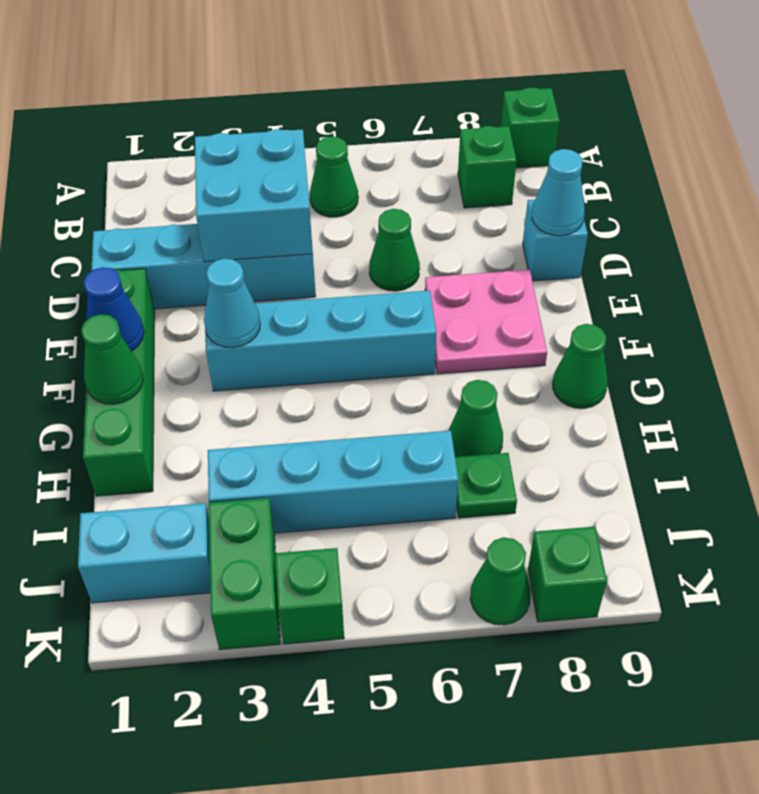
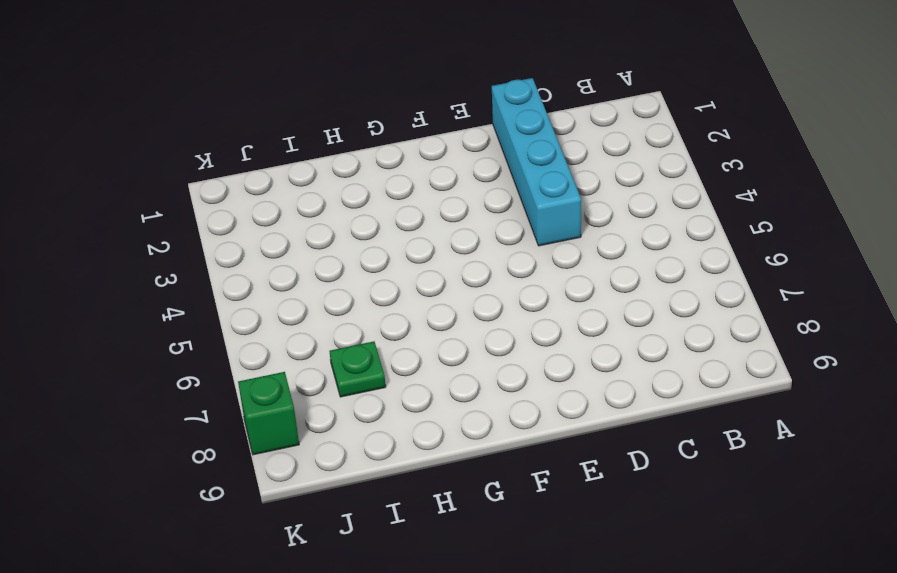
none -> green brick A9 level 1
none -> green cone B5 level 1
none -> green brick B8 level 1

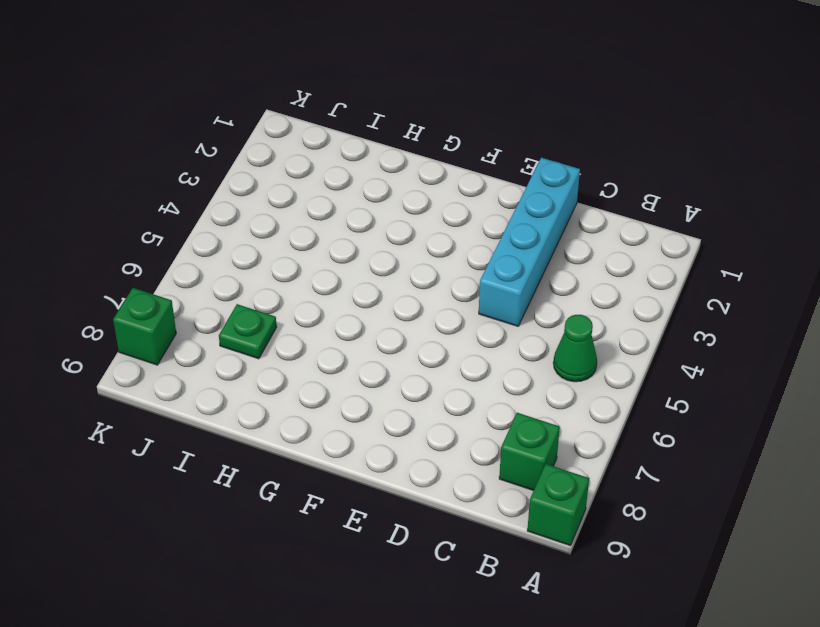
none -> green cone D6 level 1
none -> cyan brick D9 level 1
none -> green brick E1:H1 level 1

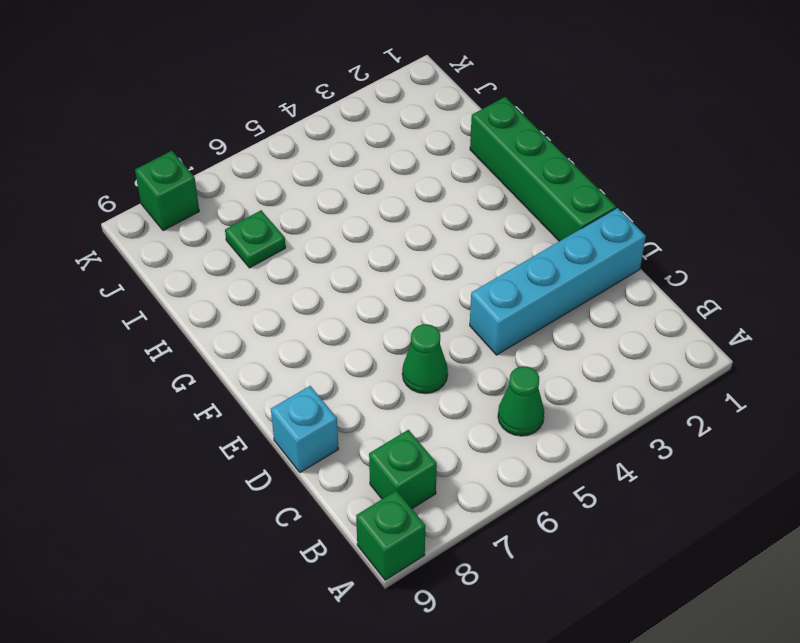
none -> pink plate E7:F8 level 1
none -> cyan brick F3:F6 level 1
none -> green cone G9 level 1

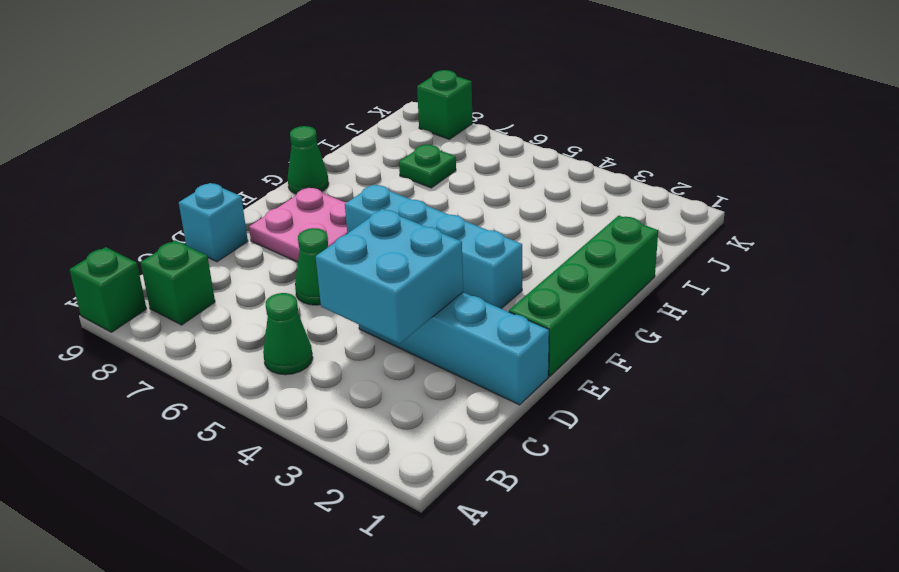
none -> green cone H7 level 1
none -> cyan brick I3:I6 level 1
none -> cyan brick J1:J2 level 1

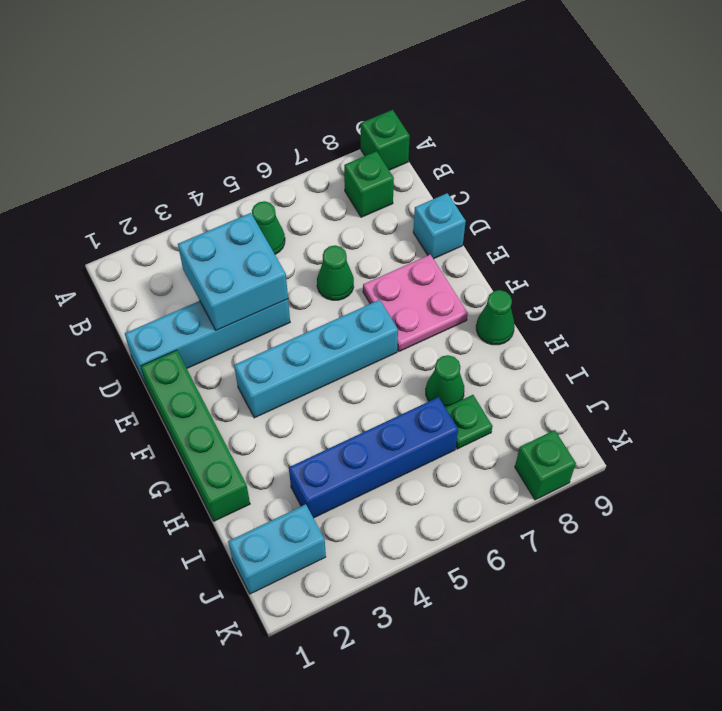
blue brick I3:I6 level 1 -> cyan brick I3:I6 level 1
none -> green brick J3:K3 level 1
none -> green brick K4 level 1
none -> green cone K7 level 1

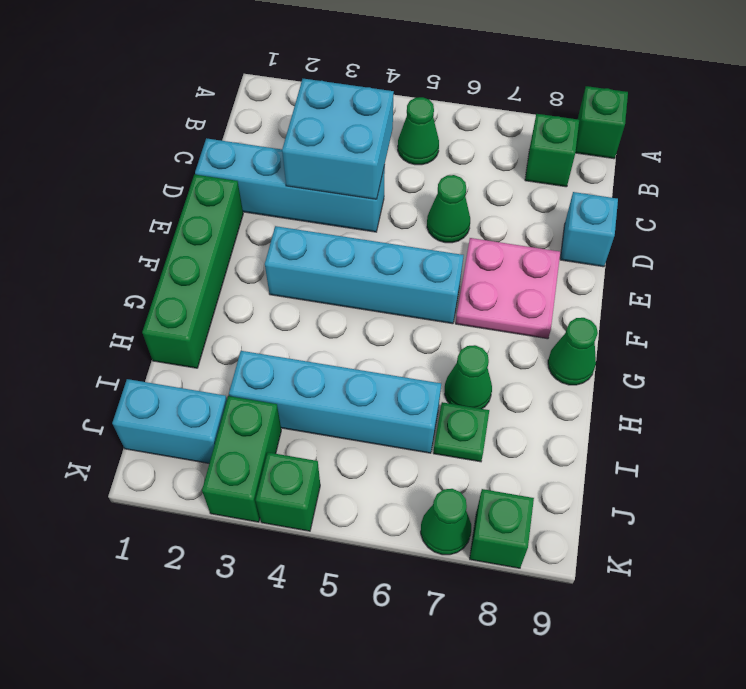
none -> cyan cone D9 level 2
none -> blue cone F1 level 2
none -> cyan cone F3 level 2

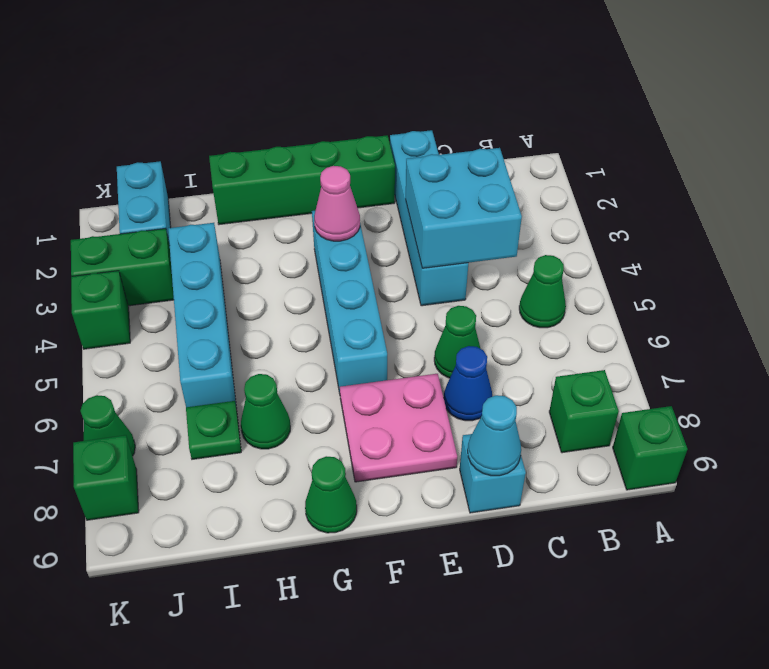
blue cone D7 level 1 -> blue cone F1 level 2
pink cone F3 level 2 -> cyan cone F3 level 2
none -> green cone G1 level 2

